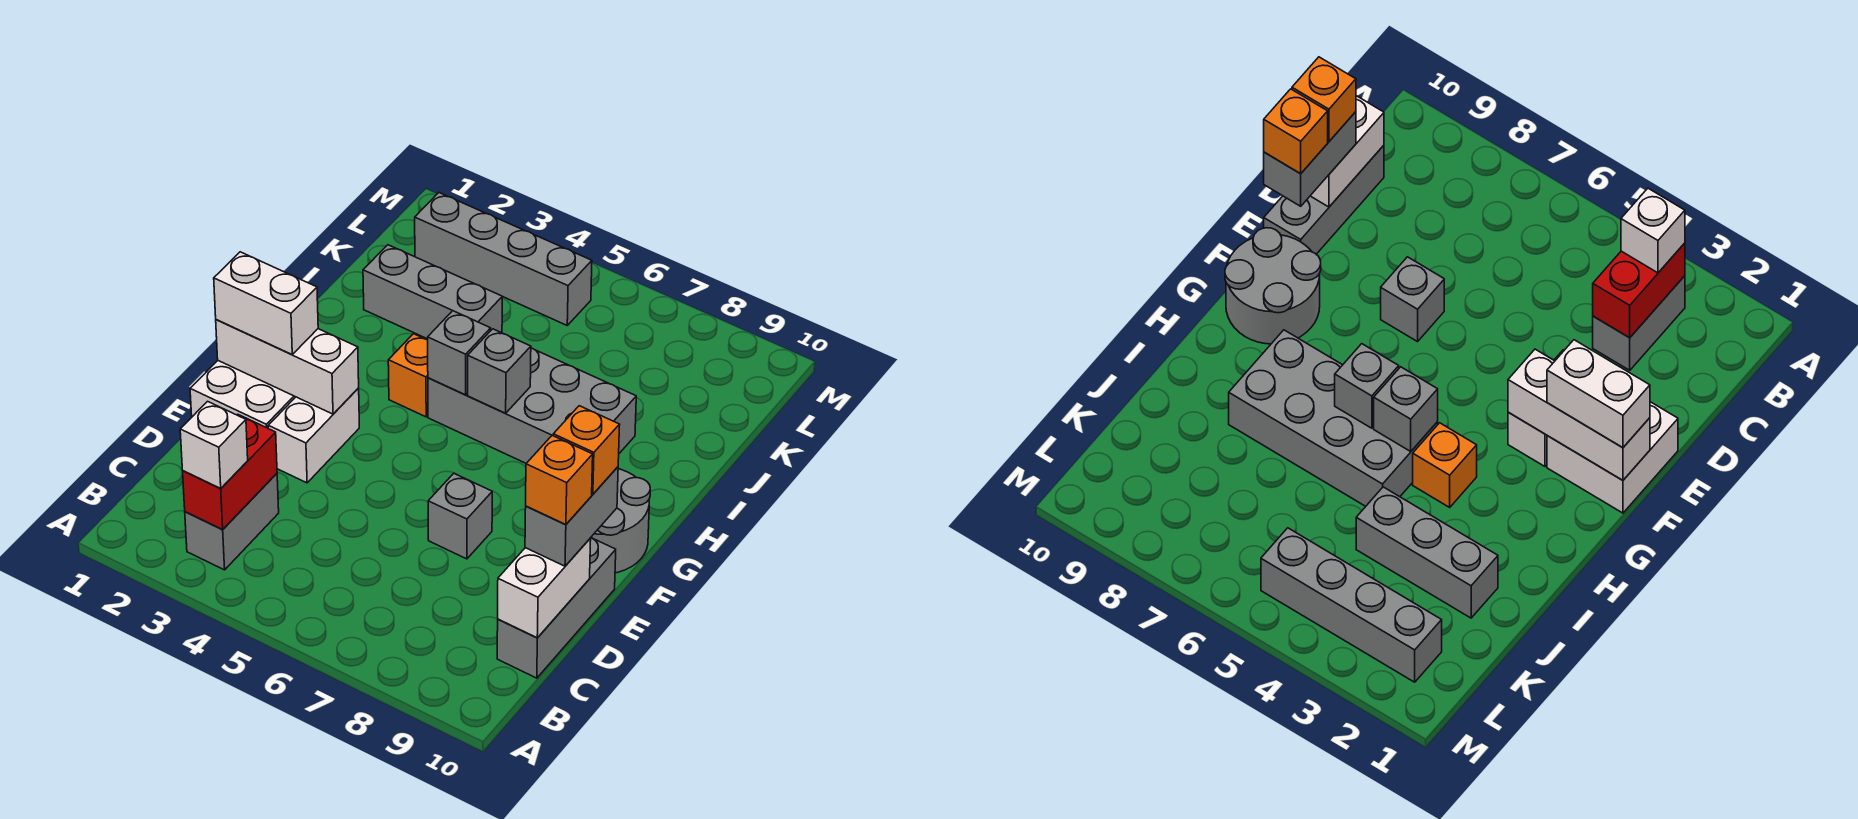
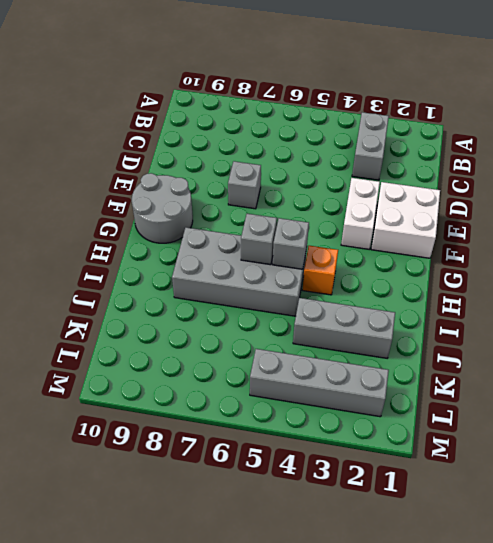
none -> grey brick C10:E10 level 1
none -> red brick B3:C3 level 2
none -> white brick C10:D10 level 2

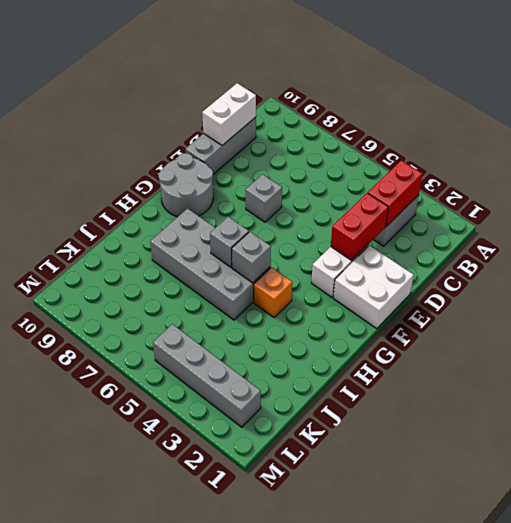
red brick D3:E3 level 2 -> none
none -> grey brick J2:J4 level 1
none -> white brick F1:F3 level 2
none -> white brick B3 level 3

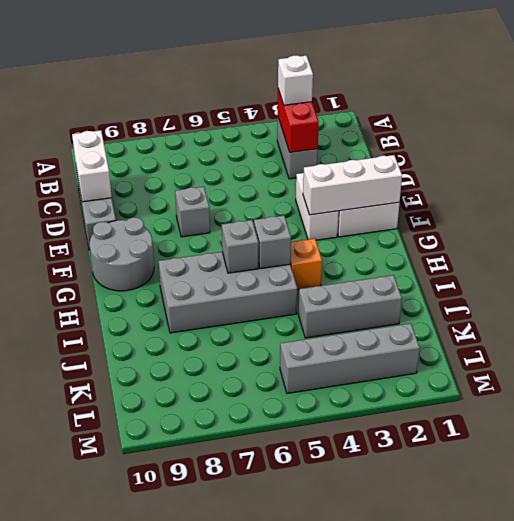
none -> grey brick D10:E10 level 3
none -> white brick F1:F2 level 3
none -> orange brick D10 level 4

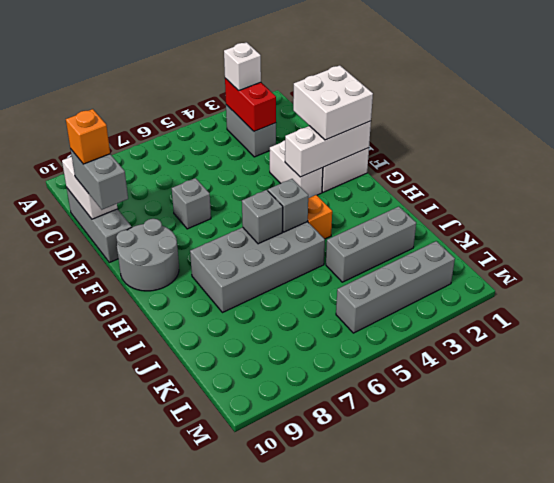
white brick E1:F2 level 3 -> white brick F1:F2 level 3
none -> orange brick E10 level 4

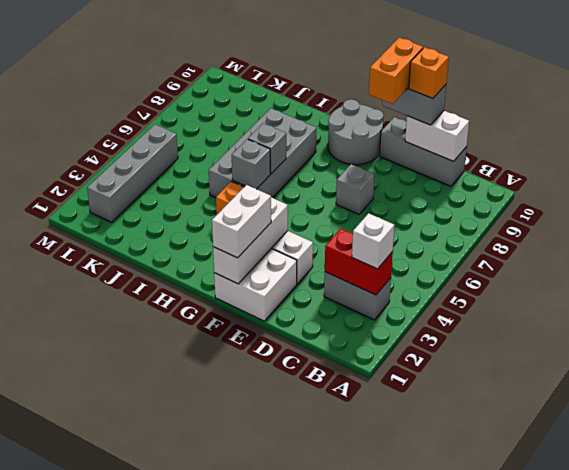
orange brick E9:E10 level 4 -> orange brick E10 level 4
none -> grey brick J2:J4 level 1

